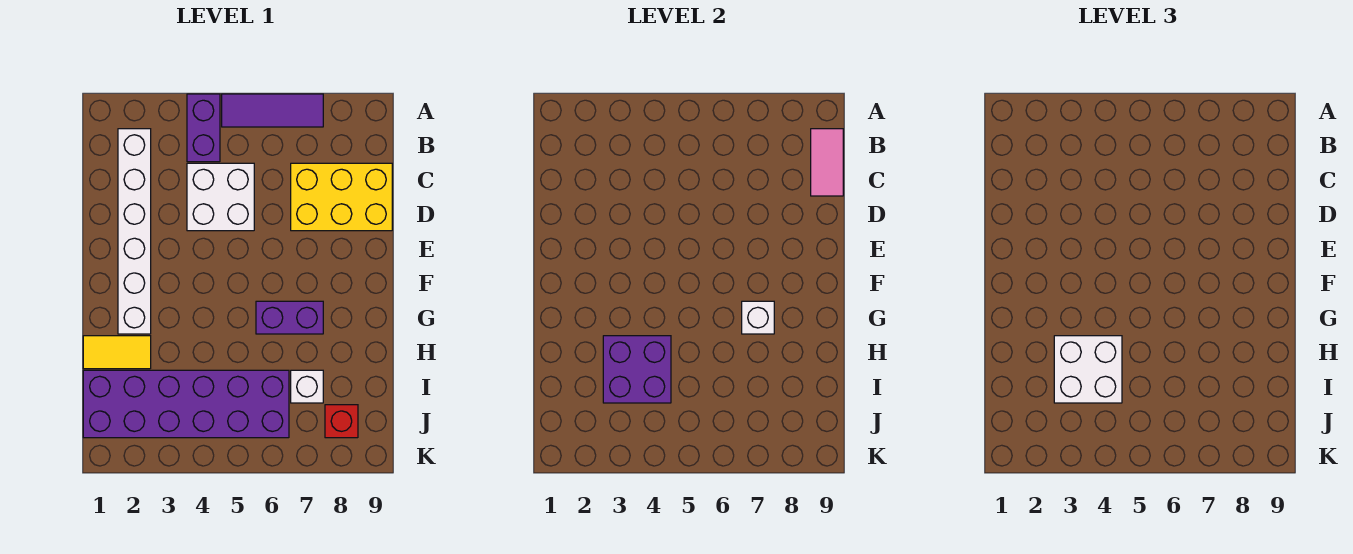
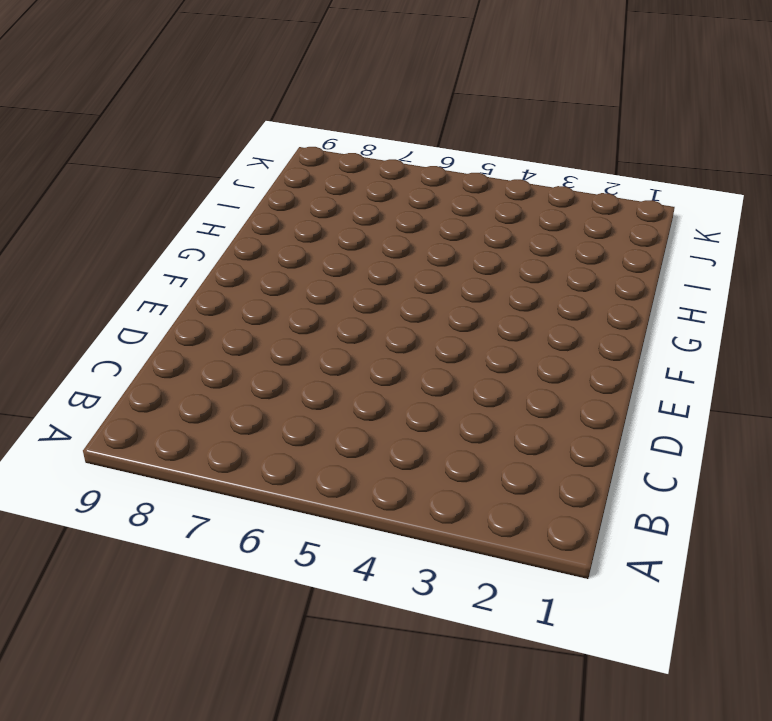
none -> purple brick A4:B4 level 1
none -> purple tile A5:A7 level 1
none -> white brick B2:G2 level 1

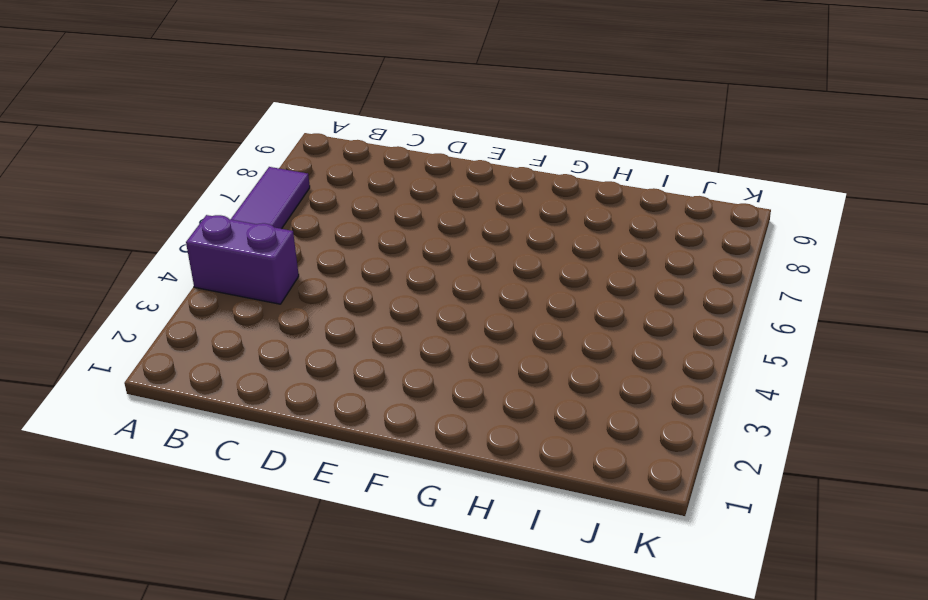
none -> white brick B2:G2 level 1
none -> white brick C4:D5 level 1
none -> yellow brick C7:D9 level 1

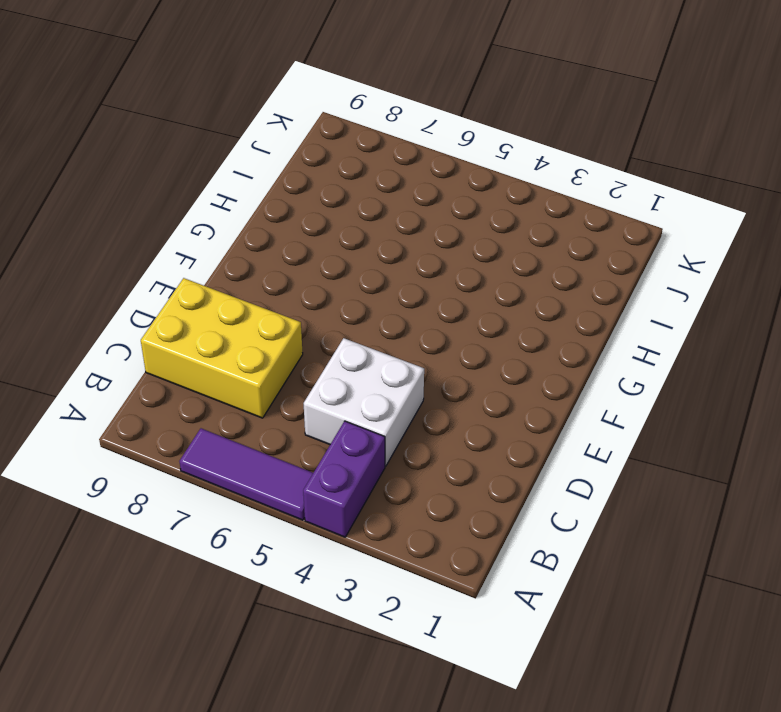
none -> white brick B2:G2 level 1
none -> purple brick G6:G7 level 1
none -> yellow tile H1:H2 level 1

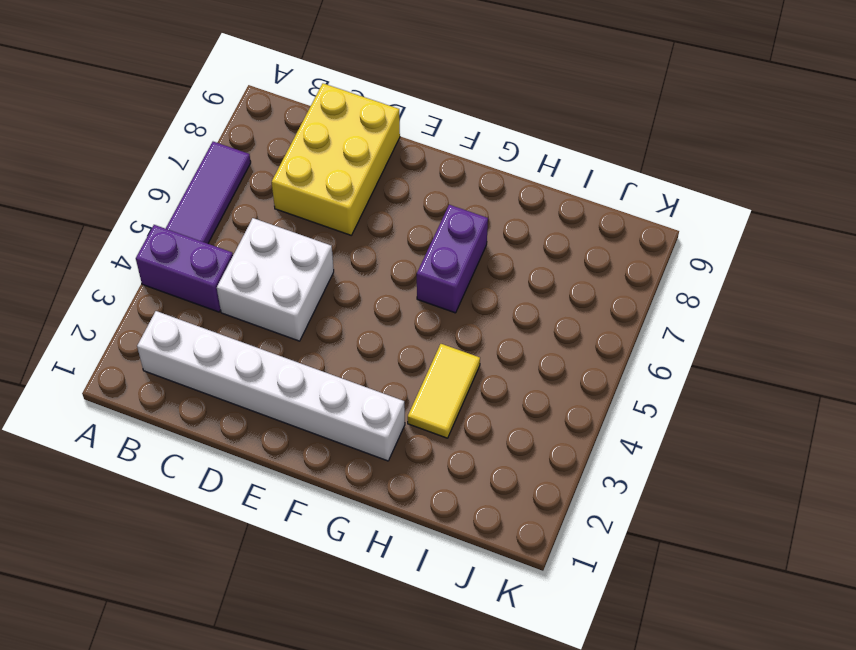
yellow tile H3:H4 level 1 -> yellow tile H1:H2 level 1
none -> purple brick I1:J6 level 1
none -> white brick I7 level 1
none -> red brick J8 level 1

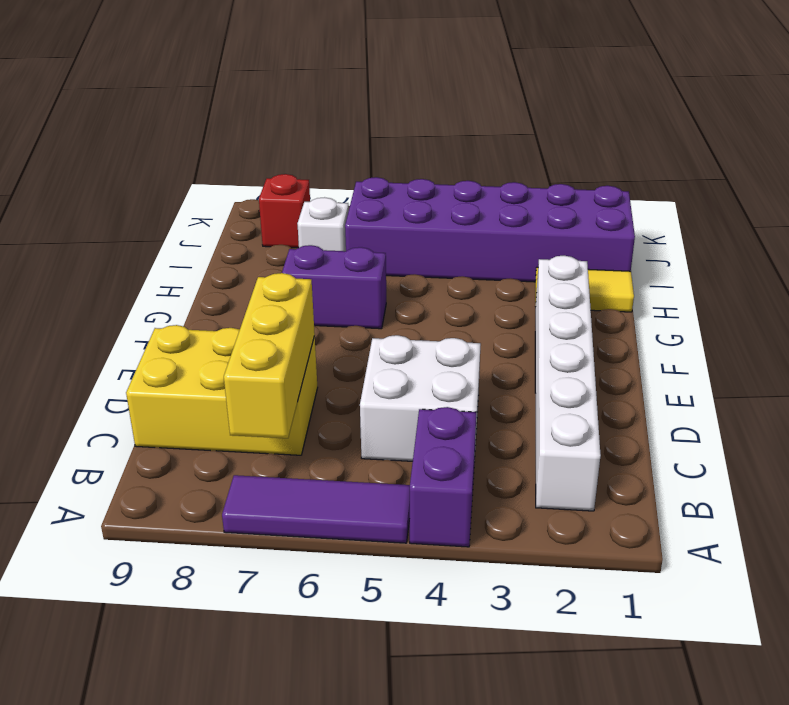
yellow brick B7:D7 level 2 -> none
none -> pink tile B9:C9 level 2
none -> white brick G7 level 2
none -> purple brick H3:I4 level 2

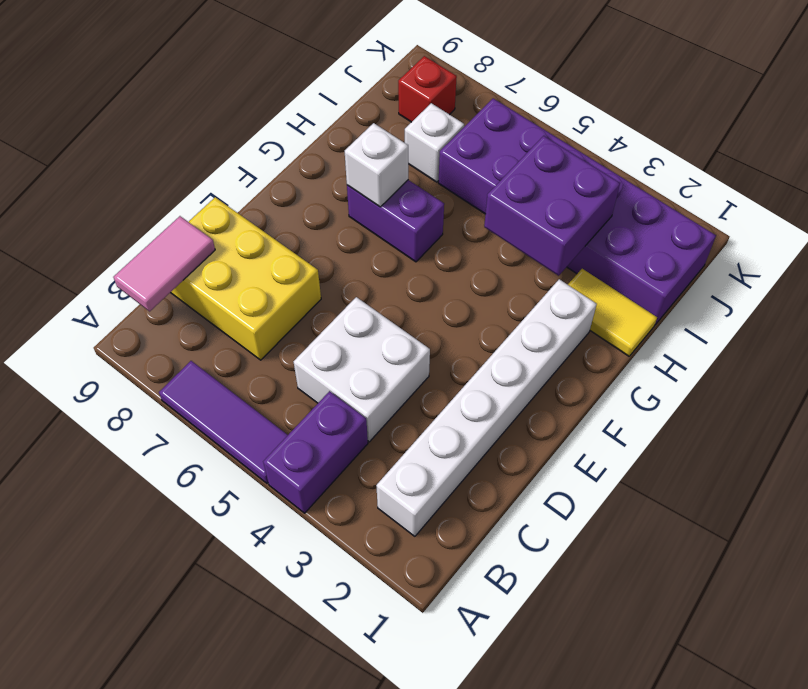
none -> white brick H3:I4 level 3

